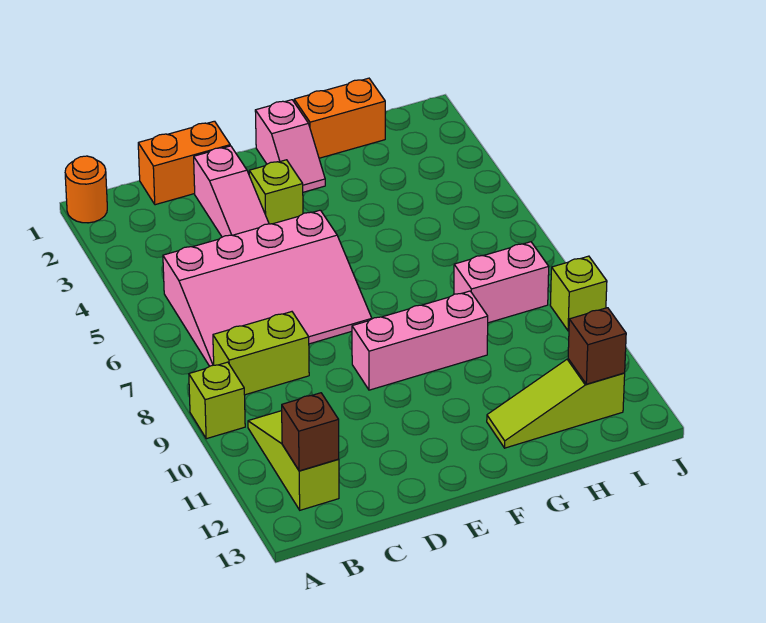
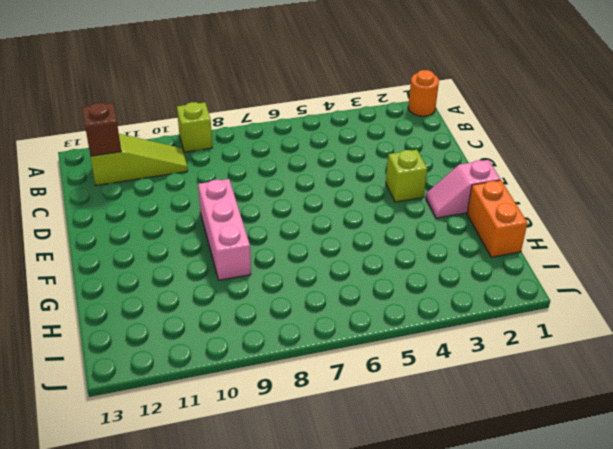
none -> pink slope B5:E7 level 1 top 5
none -> lime brick B8:C8 level 1
none -> orange brick C1:D1 level 1

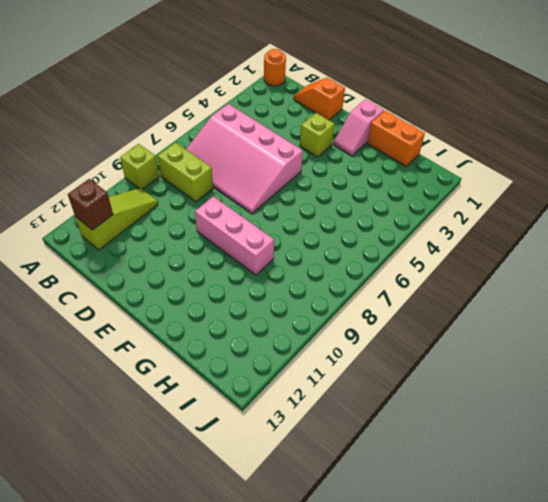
orange slope C1:D1 level 1 top D -> orange brick C1:D1 level 1
none -> pink slope D2:D4 level 1 top 2
none -> lime slope G12:I12 level 1 top I
none -> pink brick H8:I8 level 1

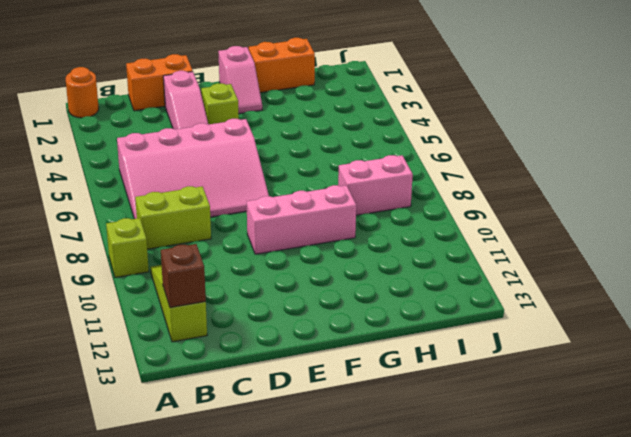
none -> lime slope G12:I12 level 1 top I
none -> lime brick J9 level 1
none -> brown brick I12 level 2

